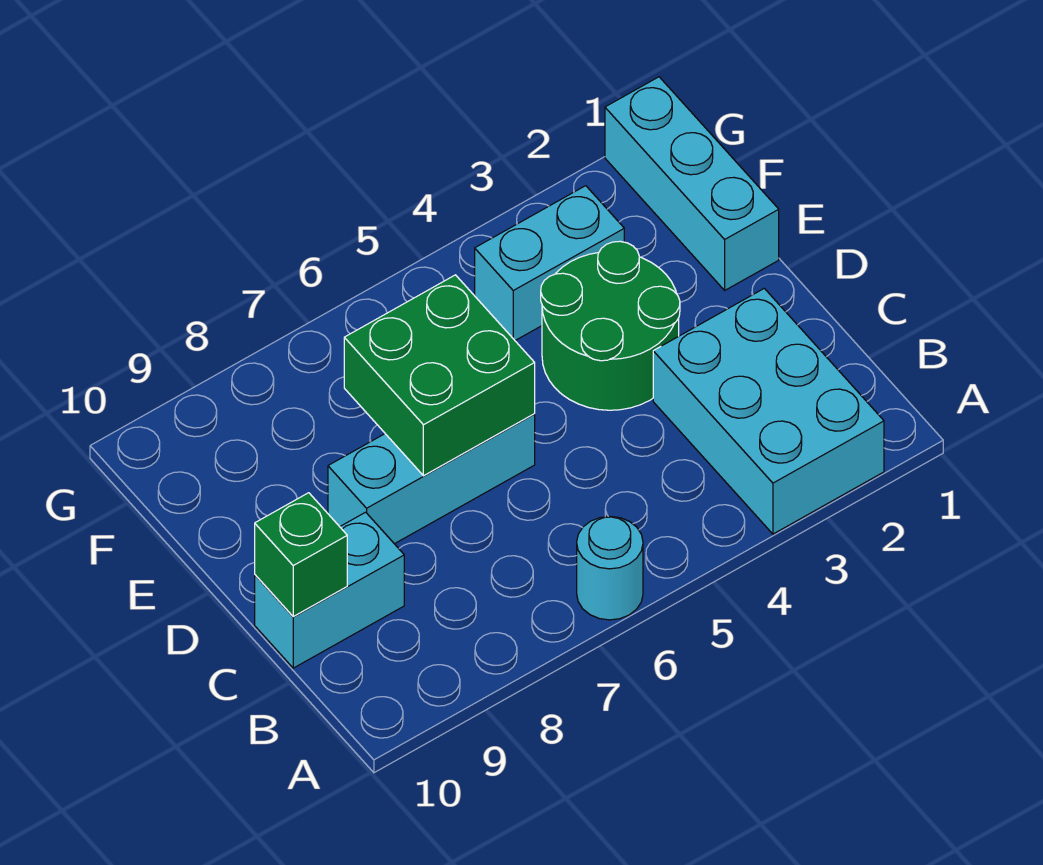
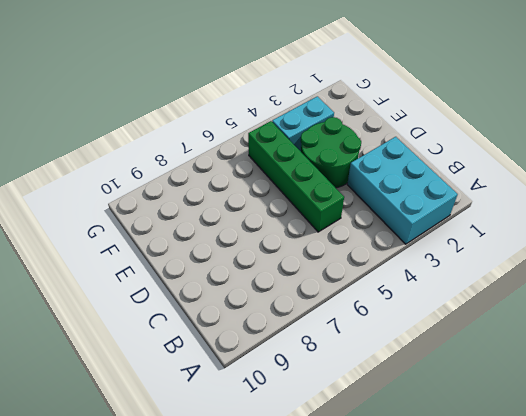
green brick C5:F5 level 1 -> none
none -> cyan round brick A6 level 1
none -> cyan brick C9:C10 level 1

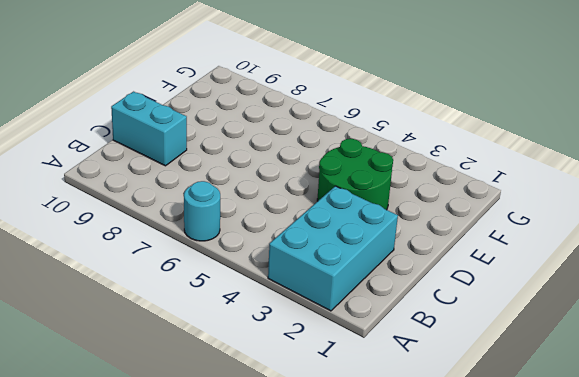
none -> cyan brick D6:D8 level 1
none -> cyan brick E1:G1 level 1

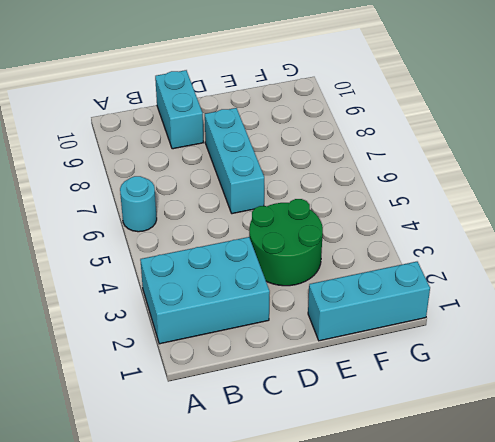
none -> cyan brick F3:F4 level 1
none -> green brick C10 level 2

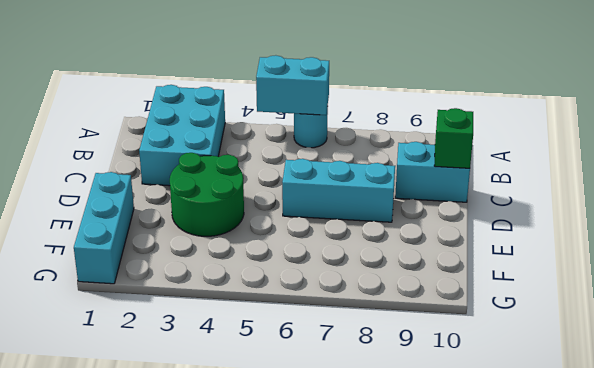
cyan brick A5:A6 level 2 -> cyan brick F3:F4 level 1
none -> green brick D6:E7 level 2

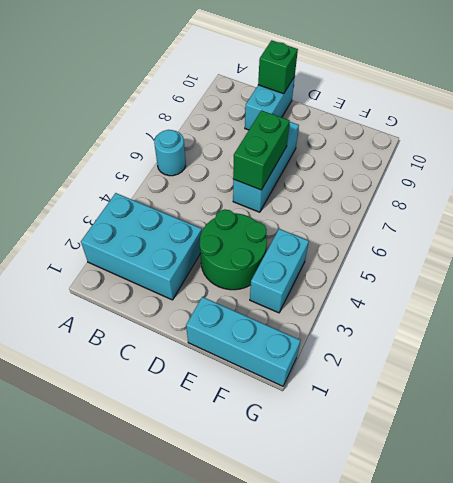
green brick D6:D7 level 2 -> green brick D6:E7 level 2

